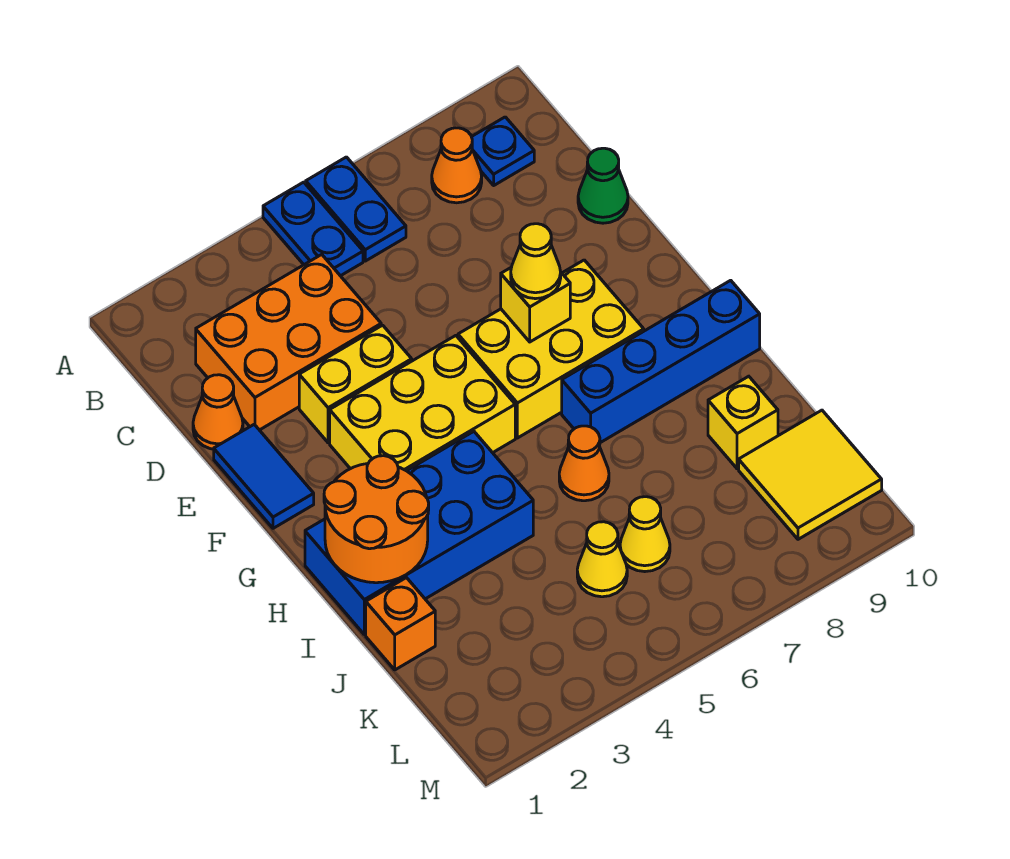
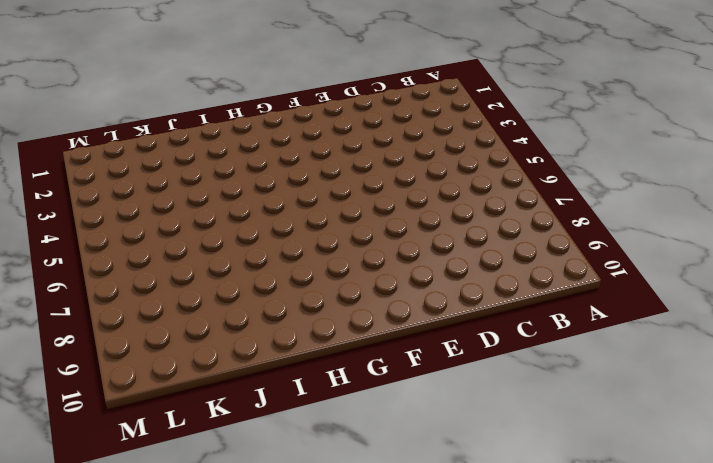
none -> blue plate A5:B5 level 1
none -> blue plate A6:B6 level 1
none -> orange cone B8 level 1

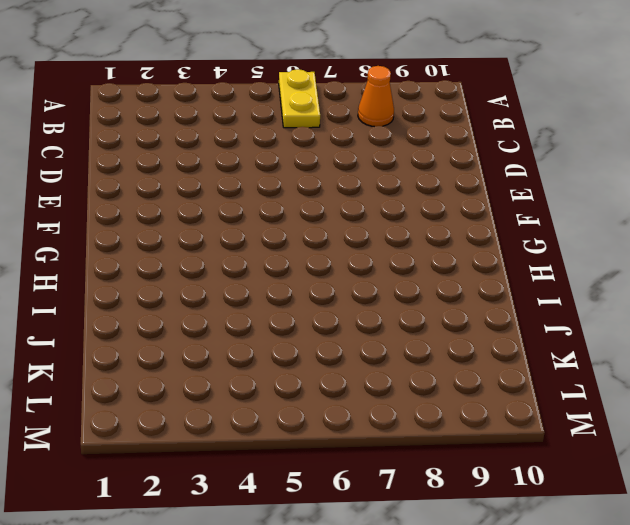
yellow plate A6:B6 level 1 -> blue plate A6:B6 level 1
none -> blue plate A5:B5 level 1
none -> blue plate B9 level 1
none -> orange brick C2:D4 level 1

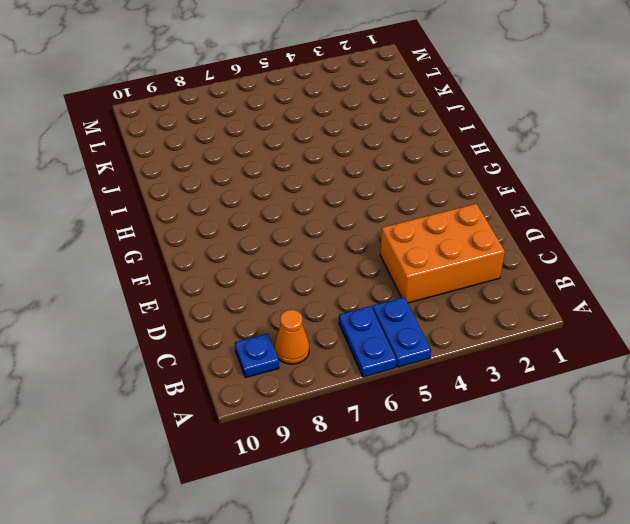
none -> orange cone D1 level 1
none -> green cone D10 level 1
none -> blue tile E1:F1 level 1

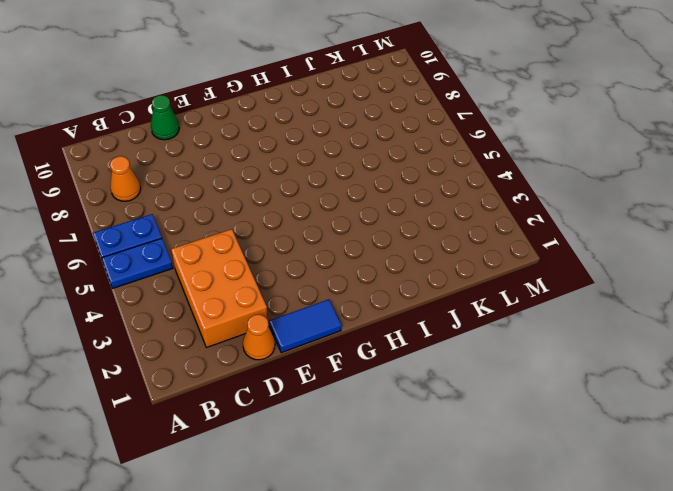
none -> blue plate B9 level 1
none -> yellow brick E3:E4 level 1
none -> yellow brick F3:G5 level 1

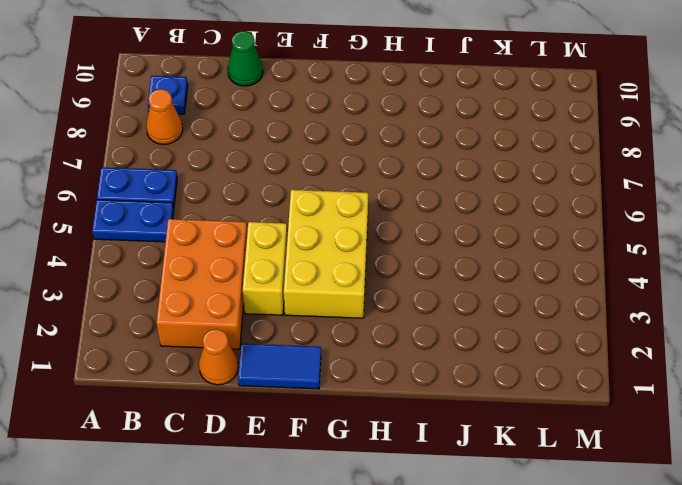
none -> yellow brick F6:G8 level 1
none -> blue brick H1:I4 level 1
none -> blue brick H7:H10 level 1

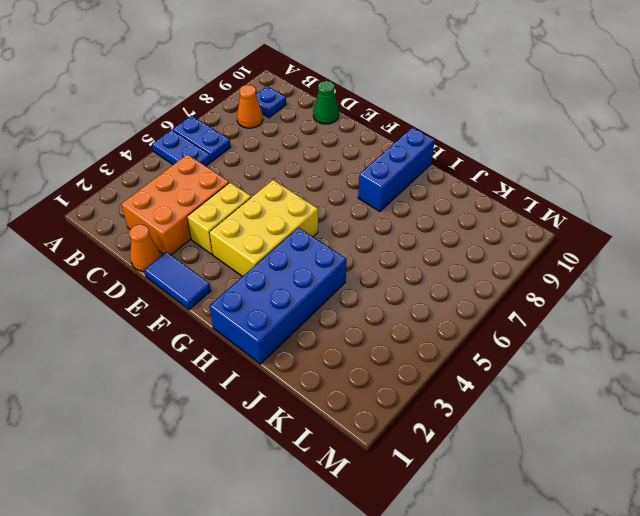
blue brick H8:H10 level 1 -> blue brick H7:H10 level 1
none -> yellow brick F6:G8 level 1
none -> orange cone I6 level 1
none -> orange brick J1 level 1

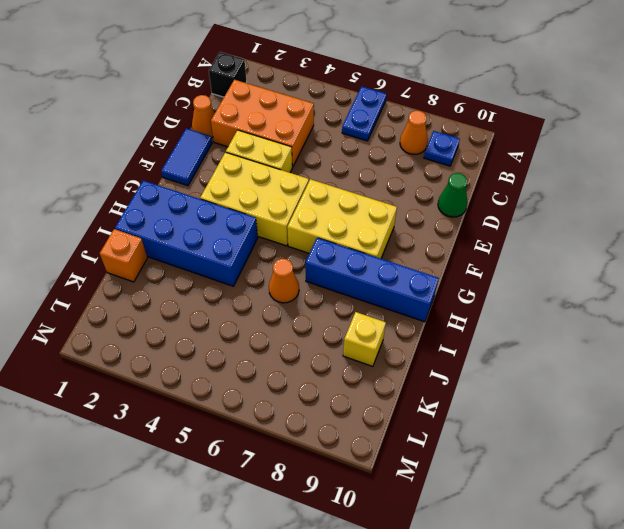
black brick B1 level 1 -> none
none -> blue plate A5:B5 level 1
none -> yellow cone K5 level 1
none -> yellow cone K6 level 1

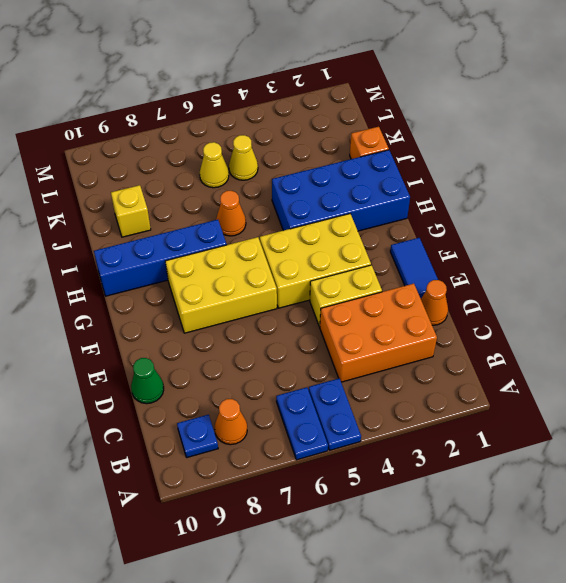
none -> yellow tile K9:L10 level 1
none -> yellow brick F7 level 2
none -> orange round brick H1:I2 level 2

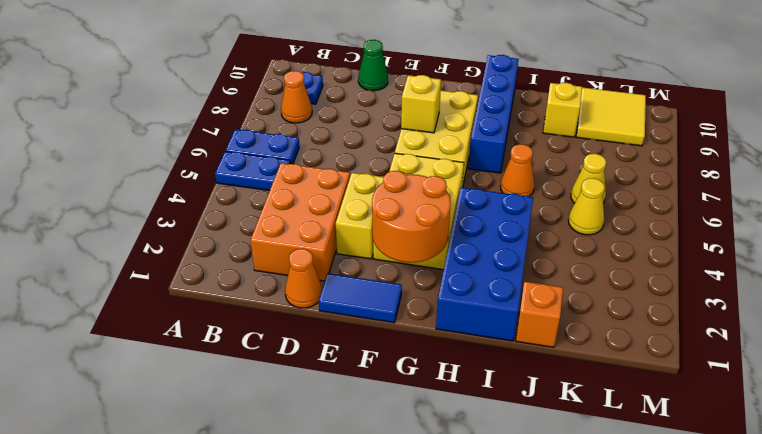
orange round brick F2:G3 level 2 -> orange round brick H1:I2 level 2
none -> yellow cone F7 level 3

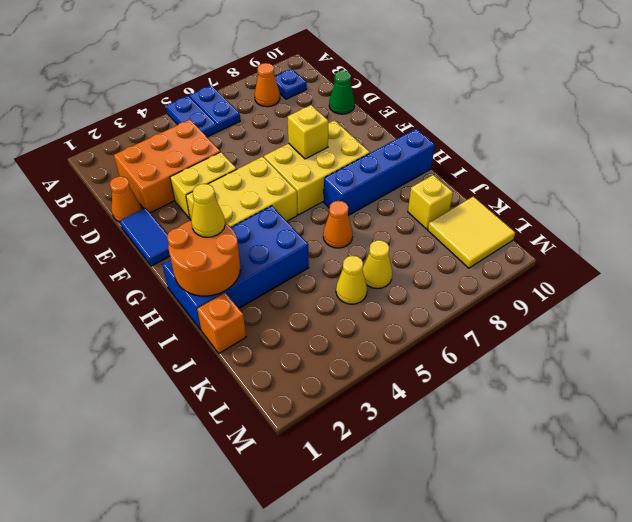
yellow cone H2 level 3 -> yellow cone F7 level 3

